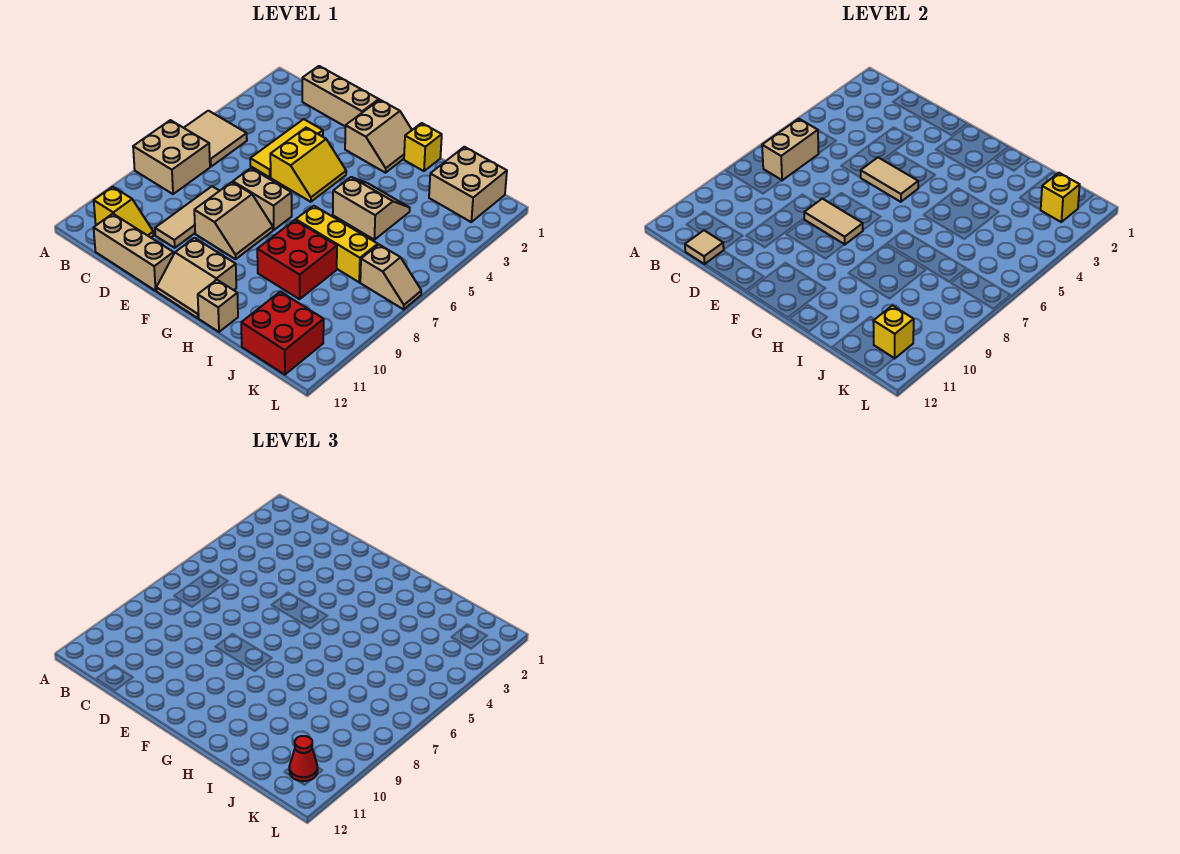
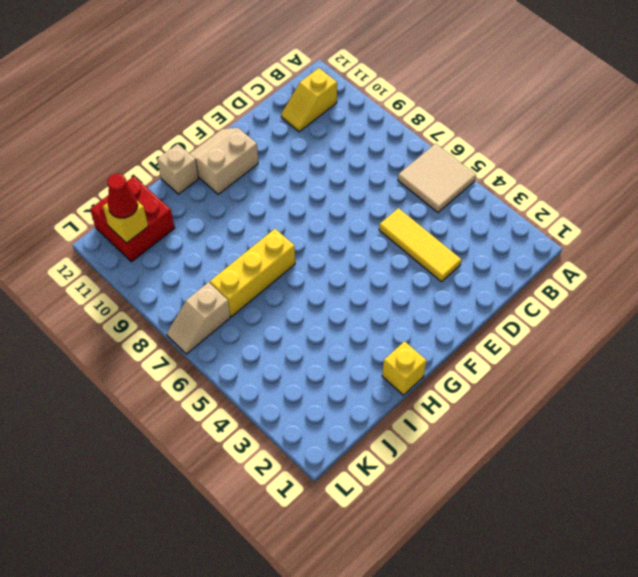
none -> tan brick A7:B8 level 1
none -> tan brick C1:E1 level 1
none -> tan brick C12:E12 level 1

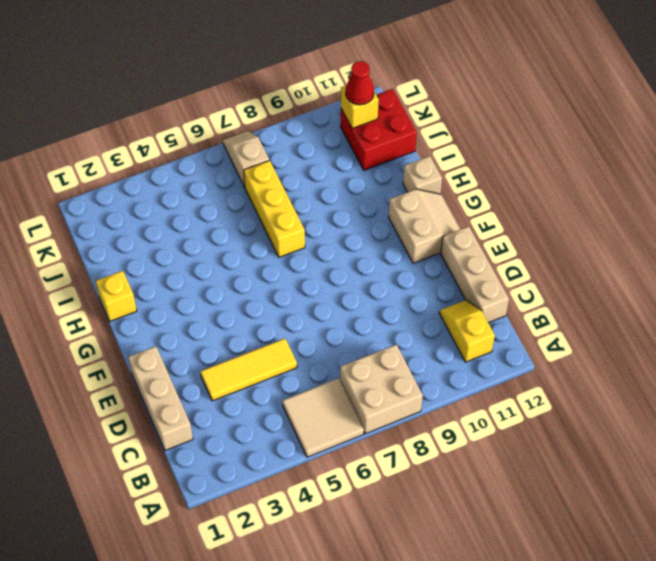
none -> tan tile D8:D10 level 1
none -> yellow slope E4:F5 level 1 top E
none -> tan brick E7:F7 level 1

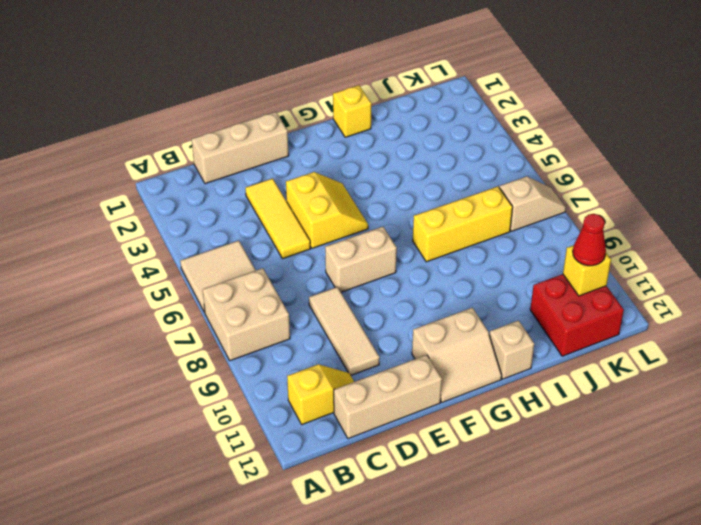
none -> tan slope E8:F9 level 1 top E
none -> tan slope F1:G2 level 1 top F
none -> tan slope H4:I5 level 1 top 5

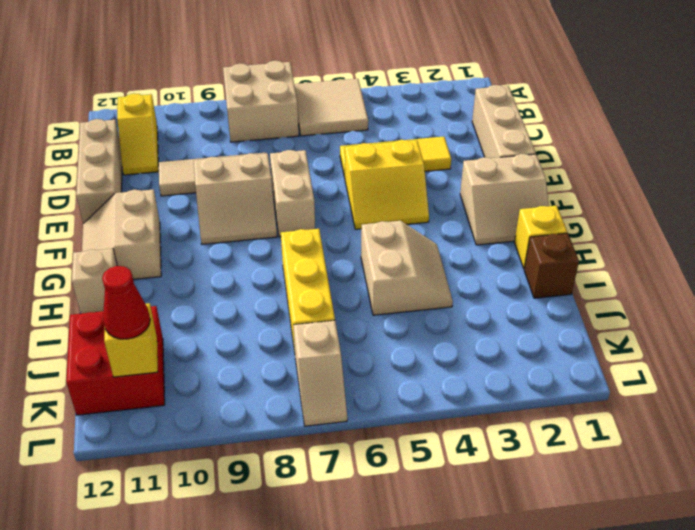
brown brick I1 level 1 -> none
none -> red brick H8:I9 level 1
none -> tan brick J1:K2 level 1
none -> tan brick B6:B7 level 2

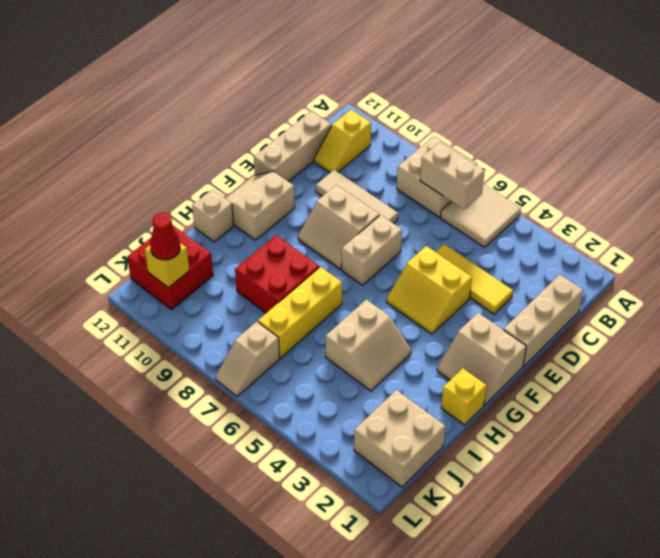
none -> tan tile C12 level 2
none -> tan tile E5:F5 level 2
none -> tan tile E8:F8 level 2

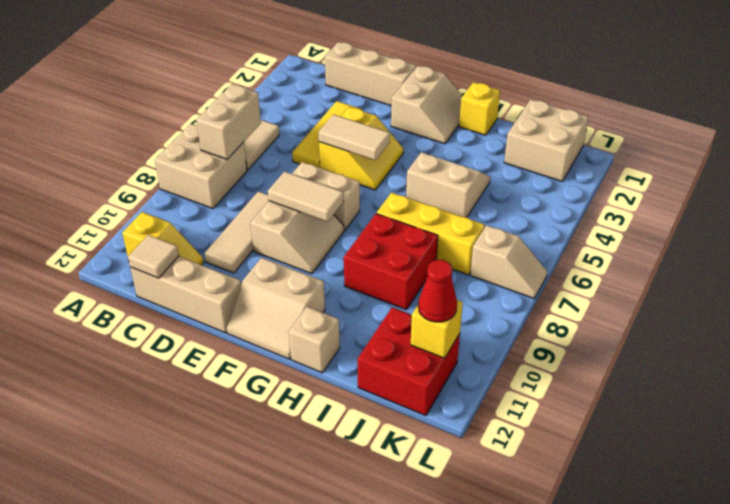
none -> yellow brick K2 level 2

